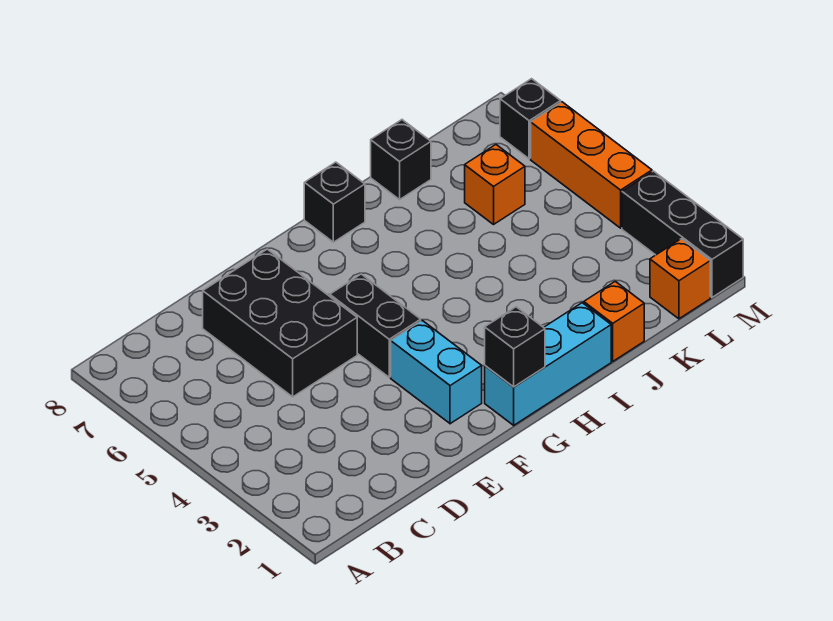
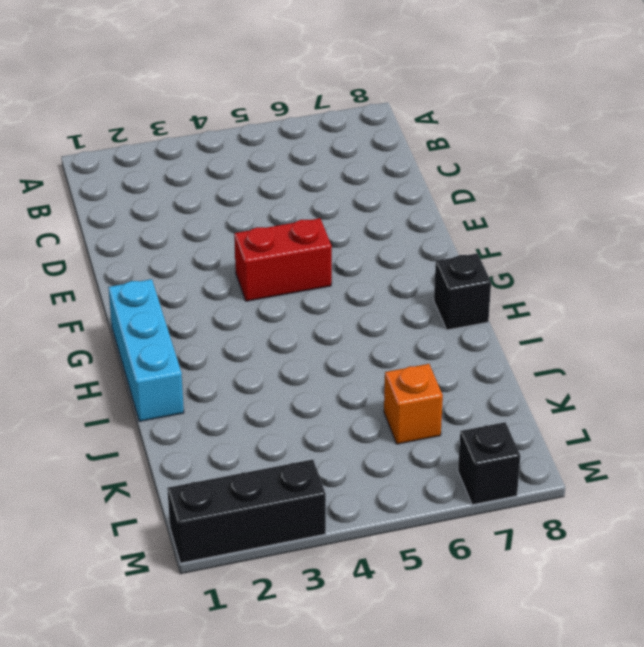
red brick F4:F5 level 1 -> black brick F4:F5 level 1
none -> black brick D5:E7 level 1
none -> cyan brick F2:F3 level 1
none -> orange brick J1 level 1

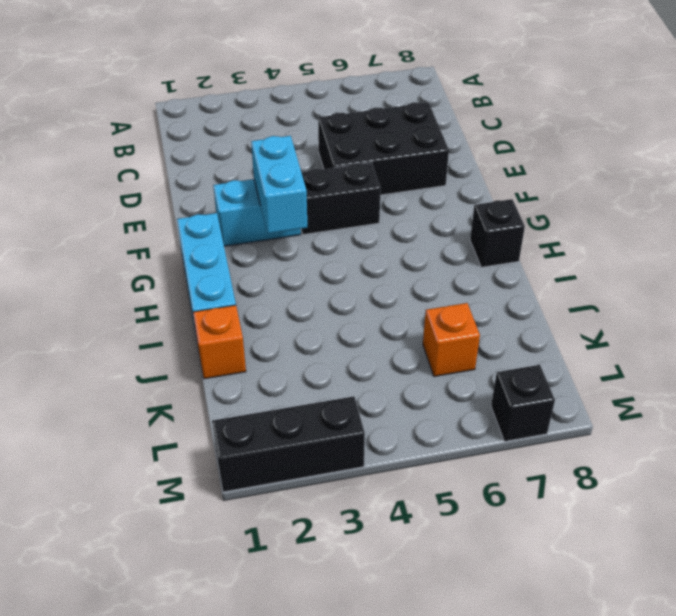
cyan brick F3:G3 level 2 -> none
none -> black brick J8 level 1
none -> orange brick L1 level 1
none -> orange brick M4:M6 level 1

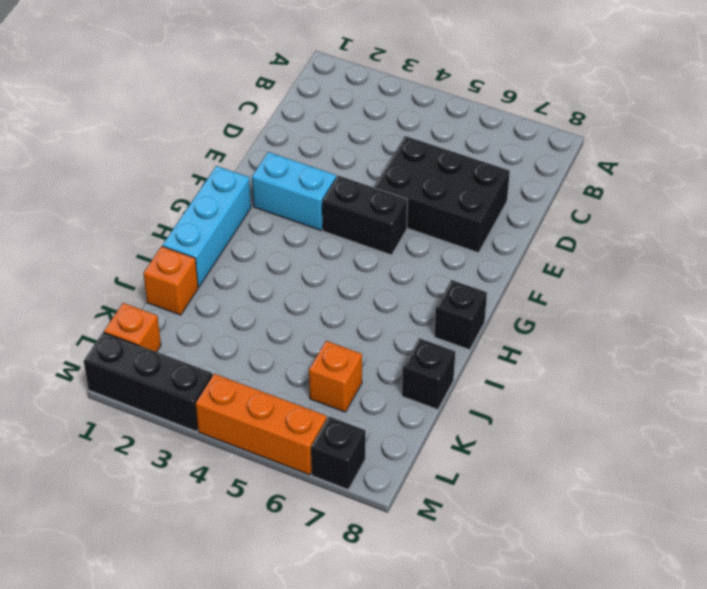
none -> black brick G1 level 2

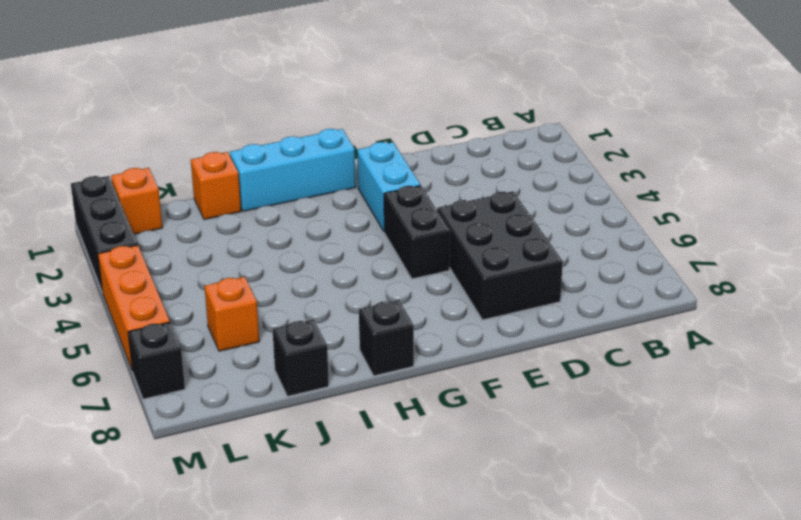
none -> black brick G1 level 2

